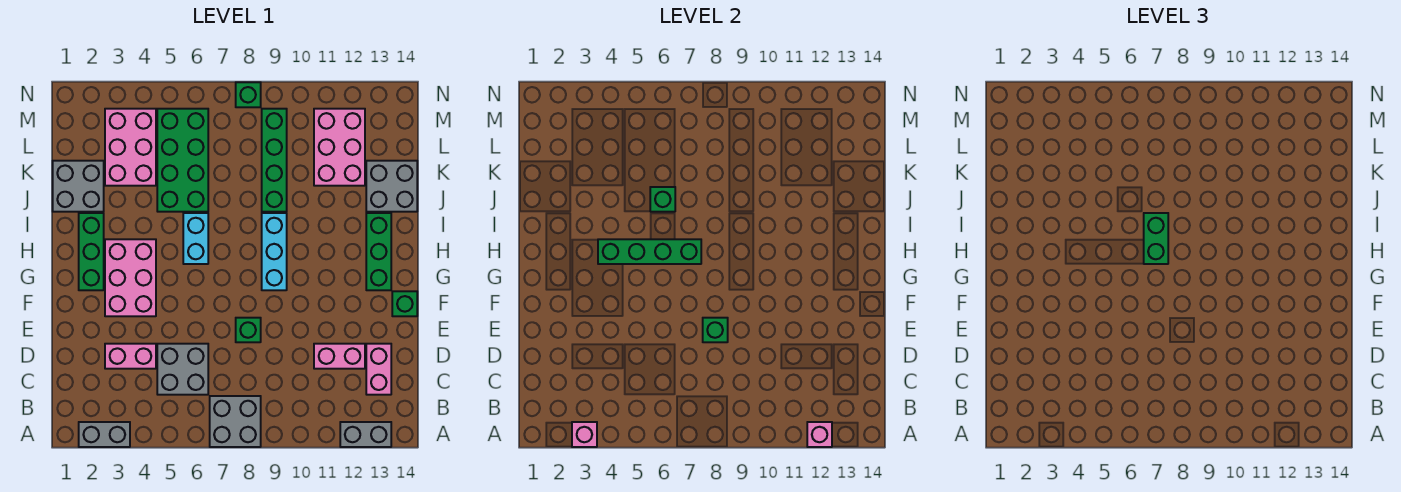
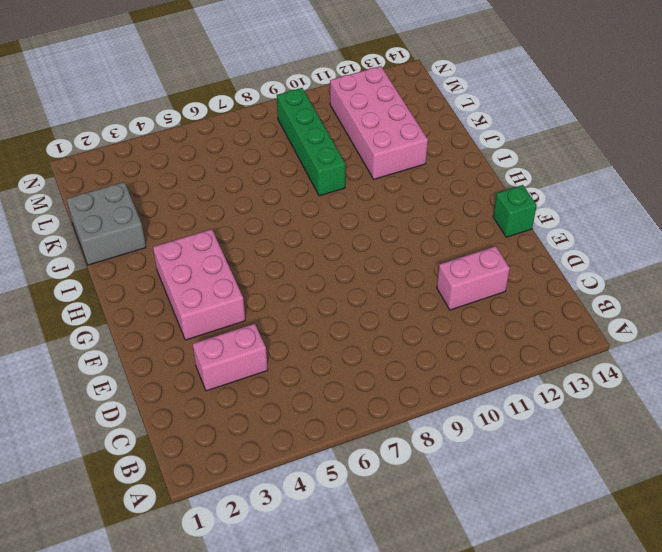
pink brick J11:M12 level 1 -> pink brick K11:M12 level 1
none -> grey brick A2:A3 level 1
none -> grey brick A7:B8 level 1
none -> grey brick A12:A13 level 1

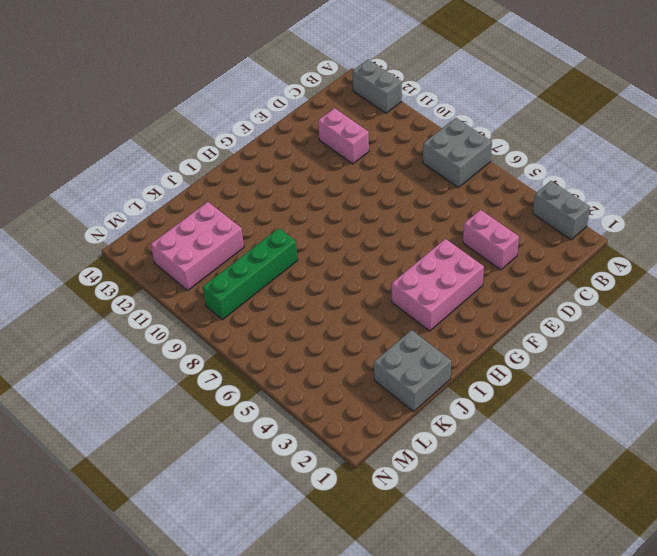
none -> grey brick C5:D6 level 1
none -> pink brick C13:D13 level 1
none -> green brick E8 level 1

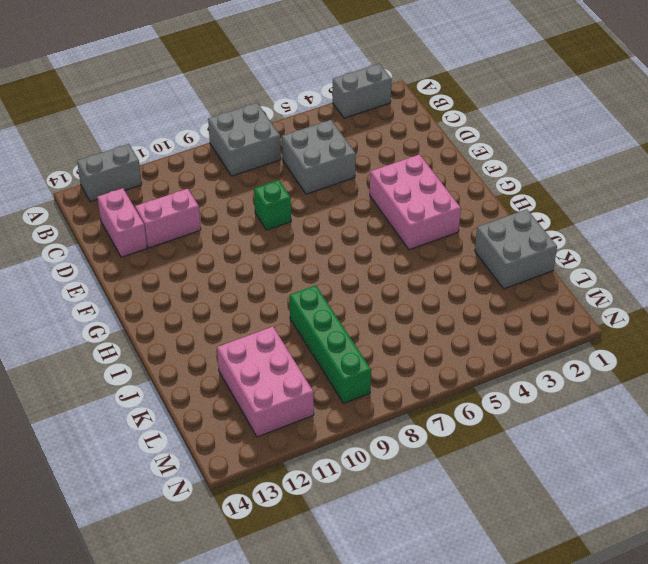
none -> pink brick D3:D4 level 1
none -> green brick F14 level 1
none -> green brick G2:I2 level 1

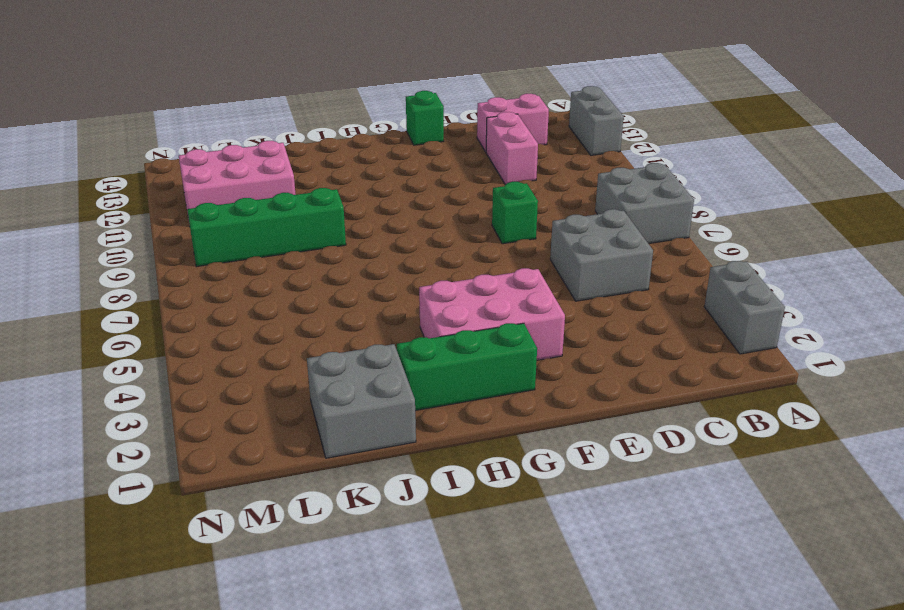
none -> pink brick D3:D4 level 1
none -> cyan brick G9:I9 level 1
none -> green brick G13:I13 level 1

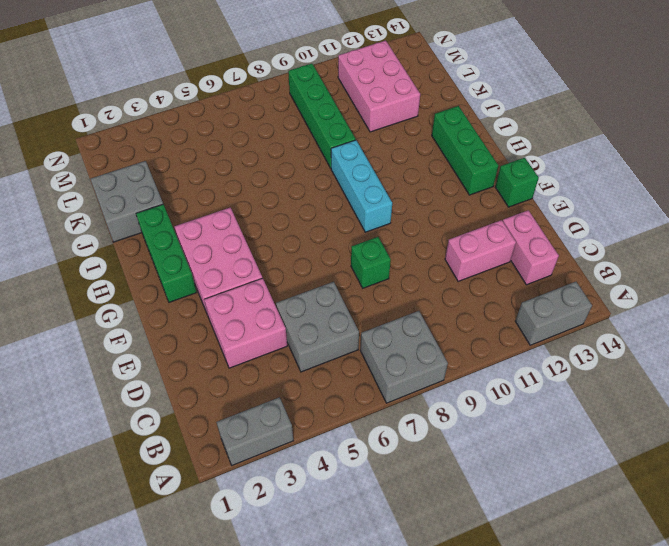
pink brick D3:E4 level 1 -> pink brick D3:D4 level 1
none -> cyan brick H6:I6 level 1
none -> green brick J5:M6 level 1
none -> grey brick J13:K14 level 1

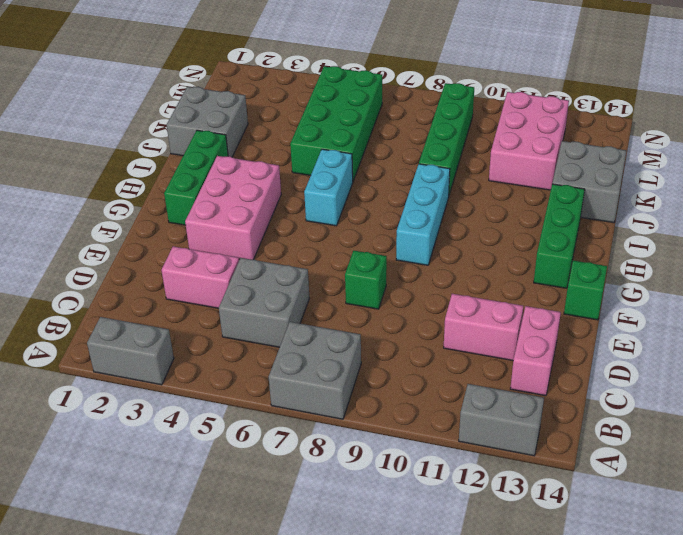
none -> pink brick K3:M4 level 1
none -> green brick N8 level 1
none -> pink brick A3 level 2

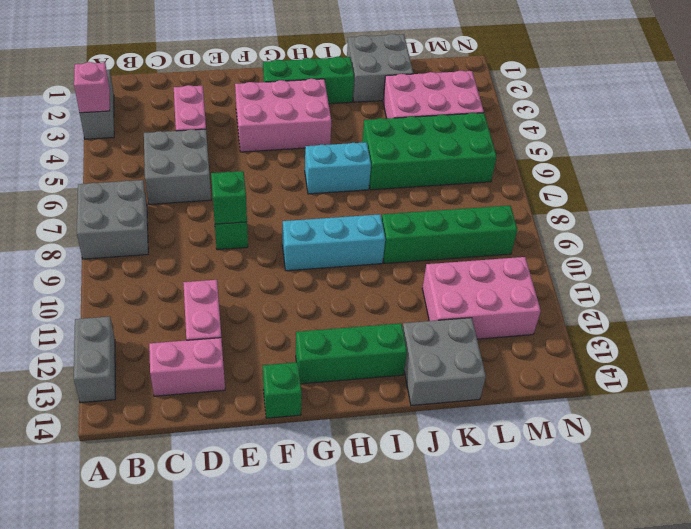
none -> green brick N8 level 1
none -> pink brick A12 level 2
none -> green brick H4:H7 level 2

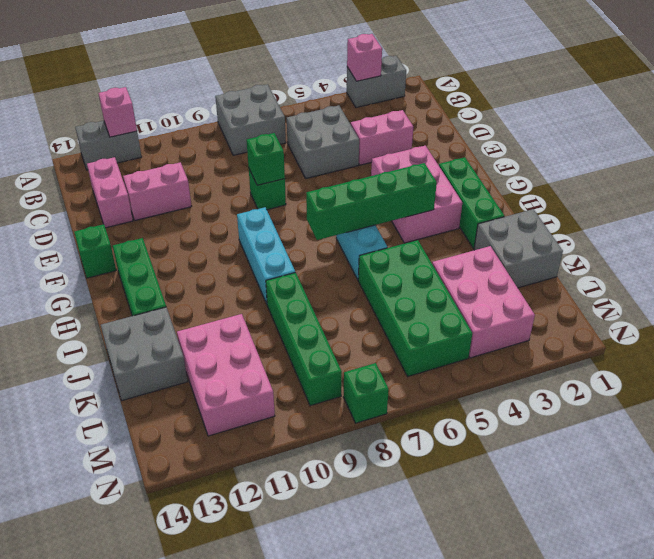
none -> green brick J6 level 2
none -> green brick H7:I7 level 3

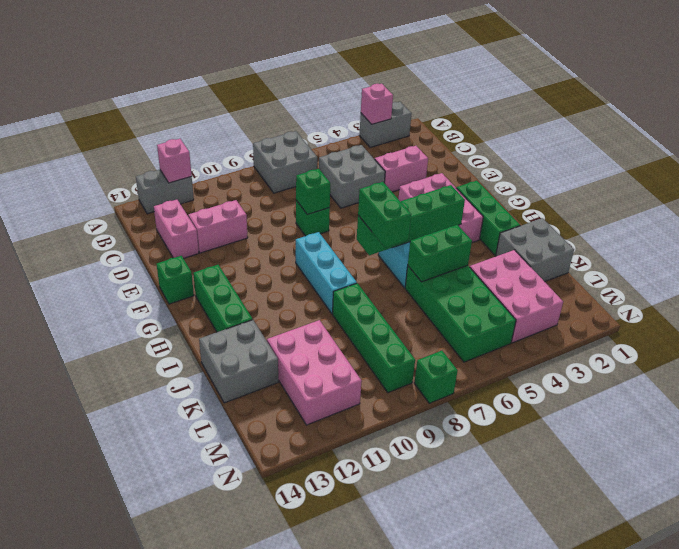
green brick J5:J6 level 2 -> green brick J6 level 2

